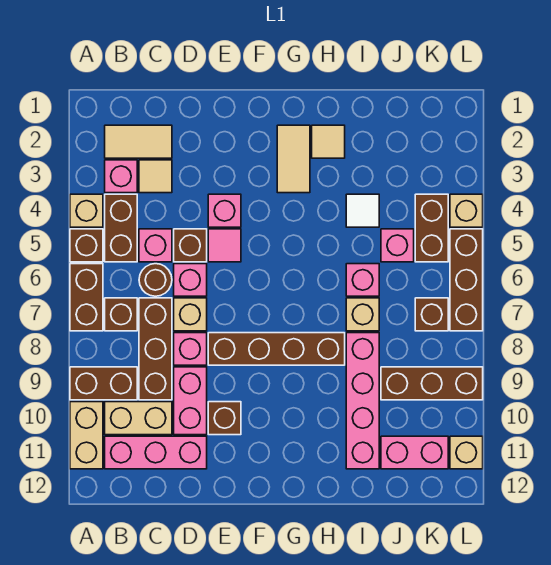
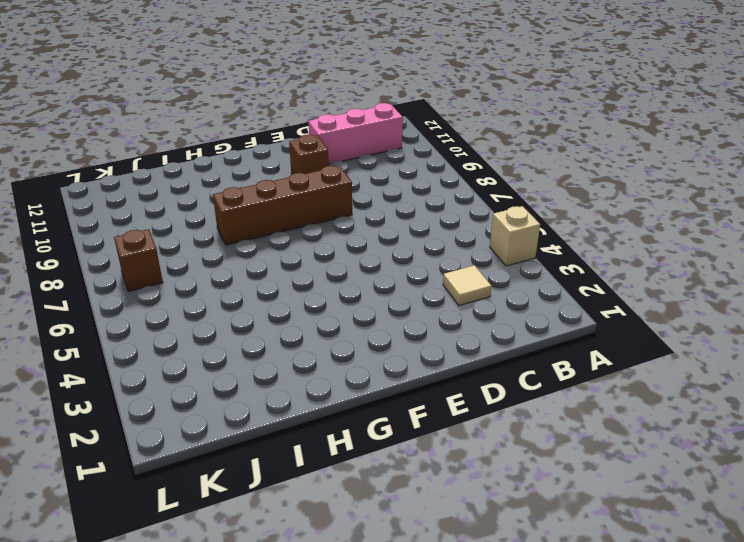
none -> brown brick A5 level 1
none -> brown brick A6:A7 level 1
none -> brown brick A9:B9 level 1
none -> tan brick A10:A11 level 1

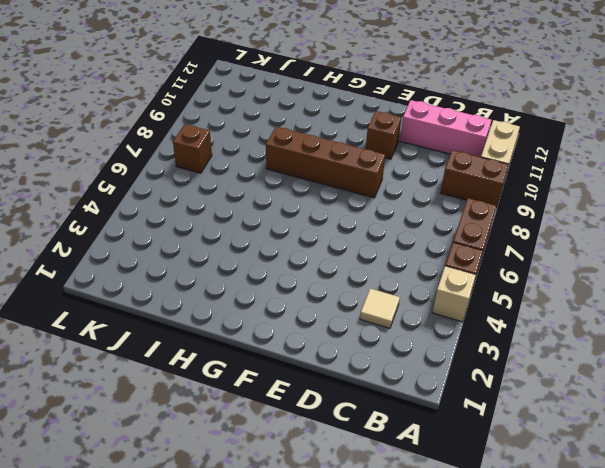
none -> tan tile B2:C2 level 1
none -> pink brick B3 level 1
none -> brown brick B4:B5 level 1
none -> brown brick B7 level 1

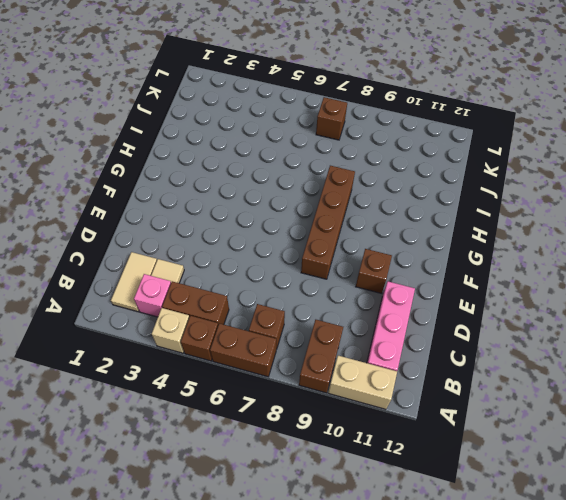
none -> tan brick B10:C10 level 1
none -> pink brick C5 level 1
none -> brown round brick C6 level 1
none -> brown brick C7:C9 level 1

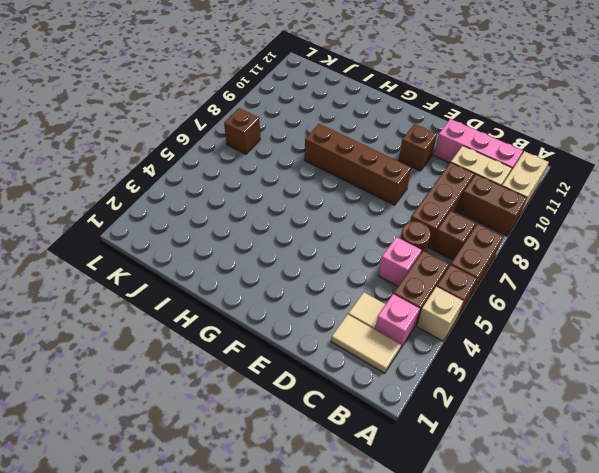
none -> brown brick D5 level 1
none -> pink brick D6 level 1
none -> tan brick D7 level 1
none -> pink brick D8 level 1

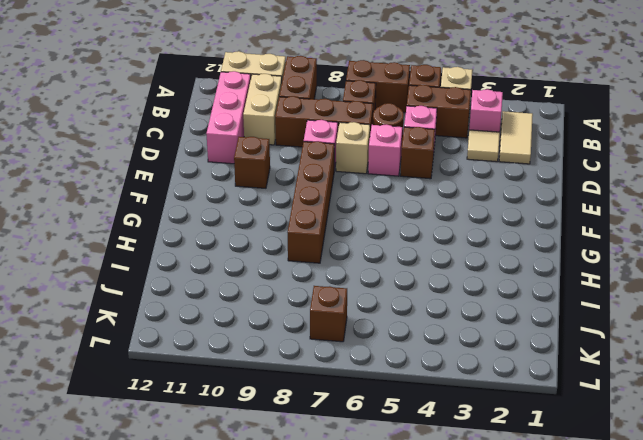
none -> pink brick D9:D10 level 1
none -> pink brick E4 level 1
none -> pink tile E5 level 1
none -> tan tile G2:G3 level 1

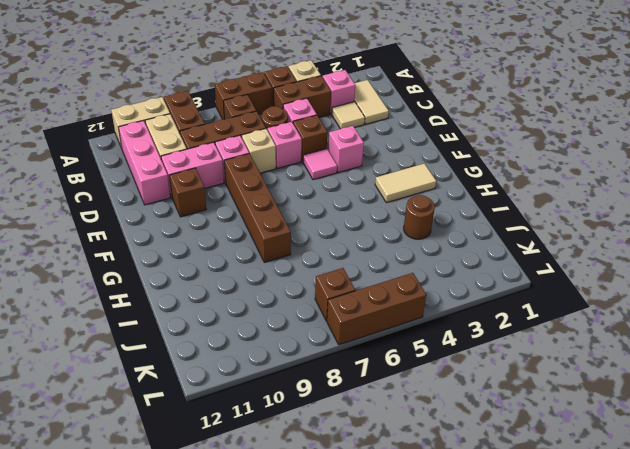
brown round brick I3 level 1 -> none
none -> tan tile H2 level 1
none -> white tile I4 level 1
none -> pink brick I6 level 1
none -> tan brick I7 level 1

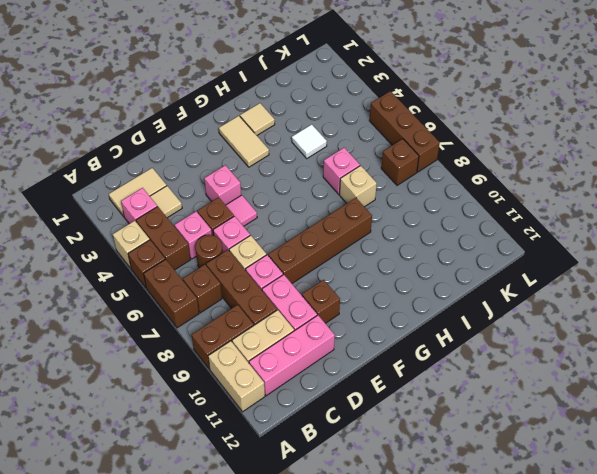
none -> pink brick I8:I11 level 1
none -> pink brick J5 level 1
none -> brown brick J9:L9 level 1
none -> pink brick J11:K11 level 1

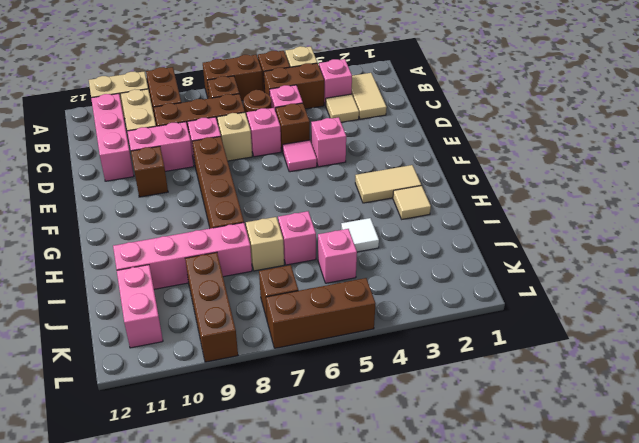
none -> brown brick K4:K5 level 1
none -> tan brick L4 level 1
none -> tan brick L11 level 1

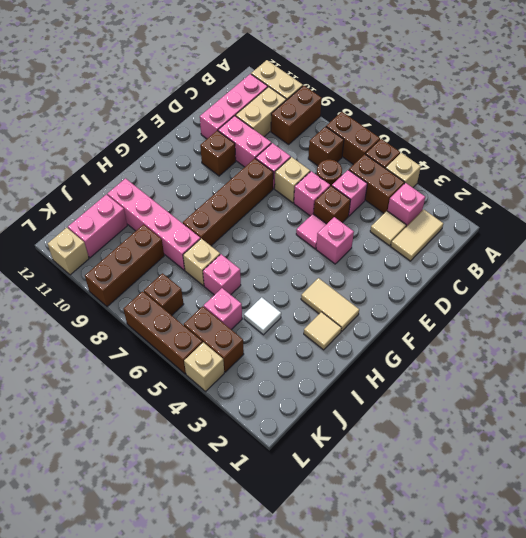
none -> brown brick C7:C9 level 1

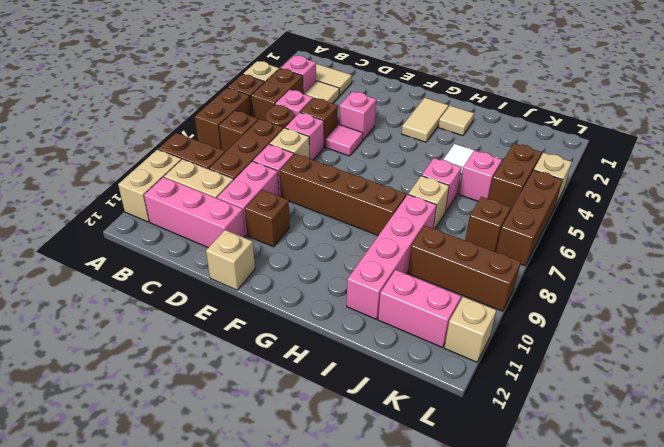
tan brick E12 level 1 -> none

